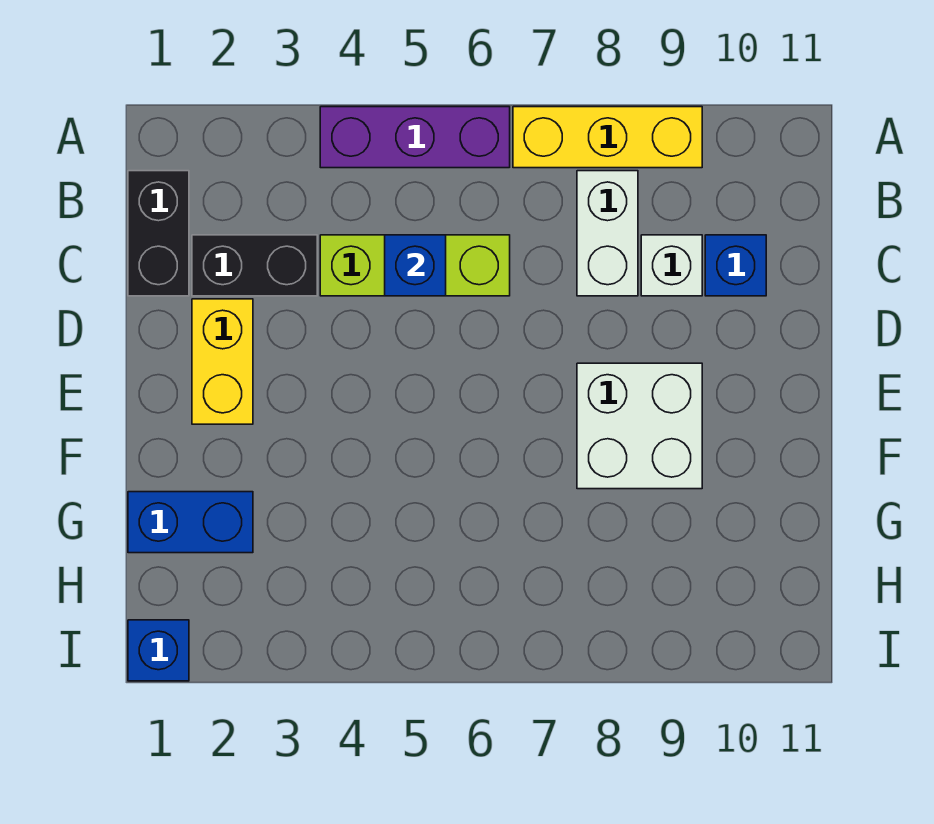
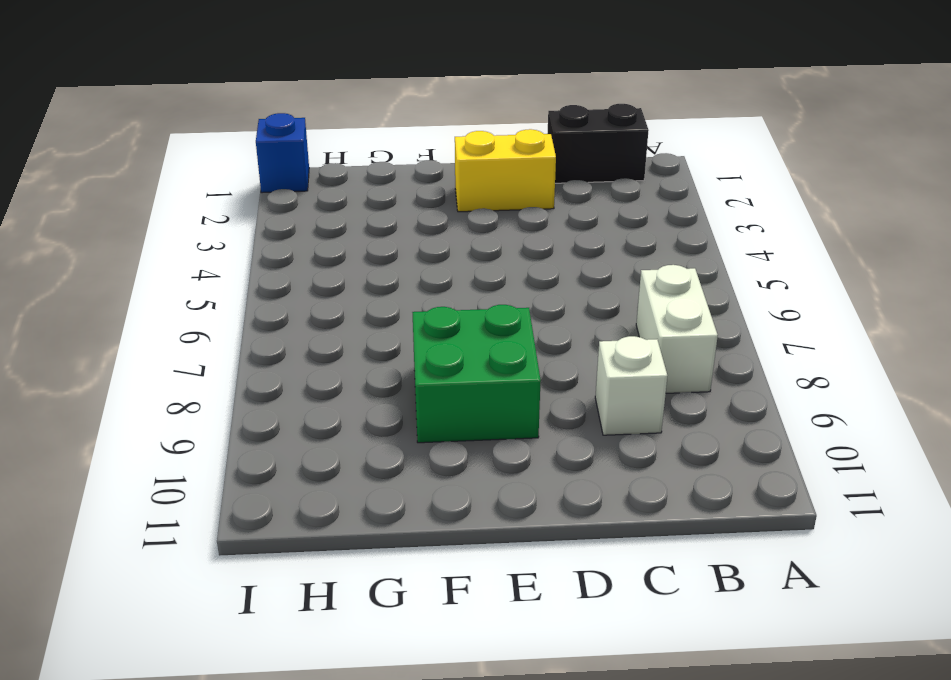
white brick B7:B8 level 1 -> white brick B8:C8 level 1
green brick E8:F9 level 1 -> white brick E8:F9 level 1
none -> purple brick A4:A6 level 1
none -> yellow brick A7:A9 level 1
none -> black brick C2:C3 level 1

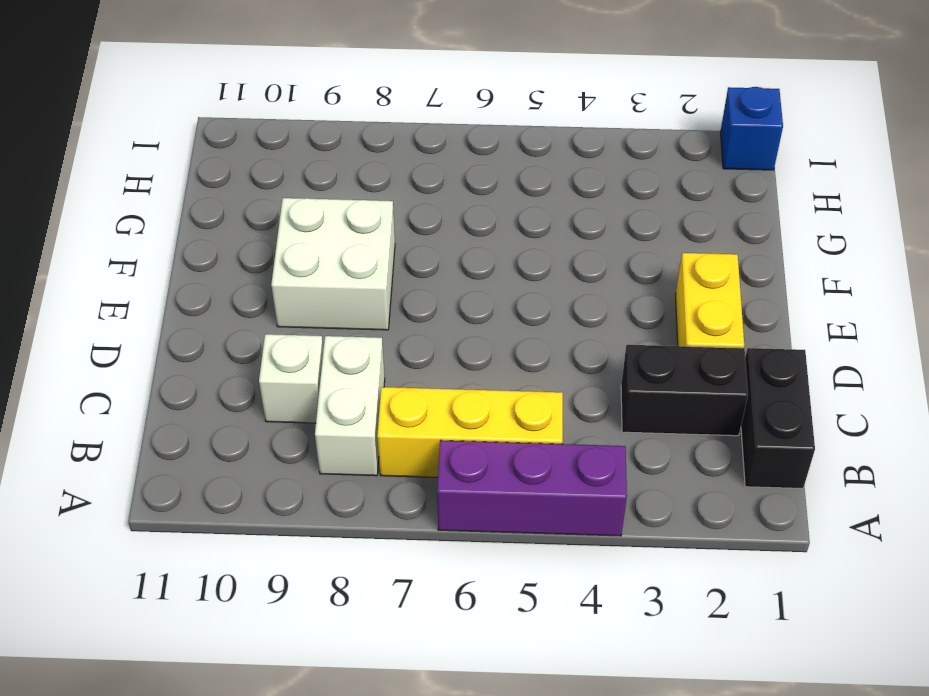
yellow brick B5:B7 level 1 -> yellow brick A7:A9 level 1
none -> lime brick C4:C6 level 1
none -> blue brick C10 level 1
none -> blue brick G1:G2 level 1

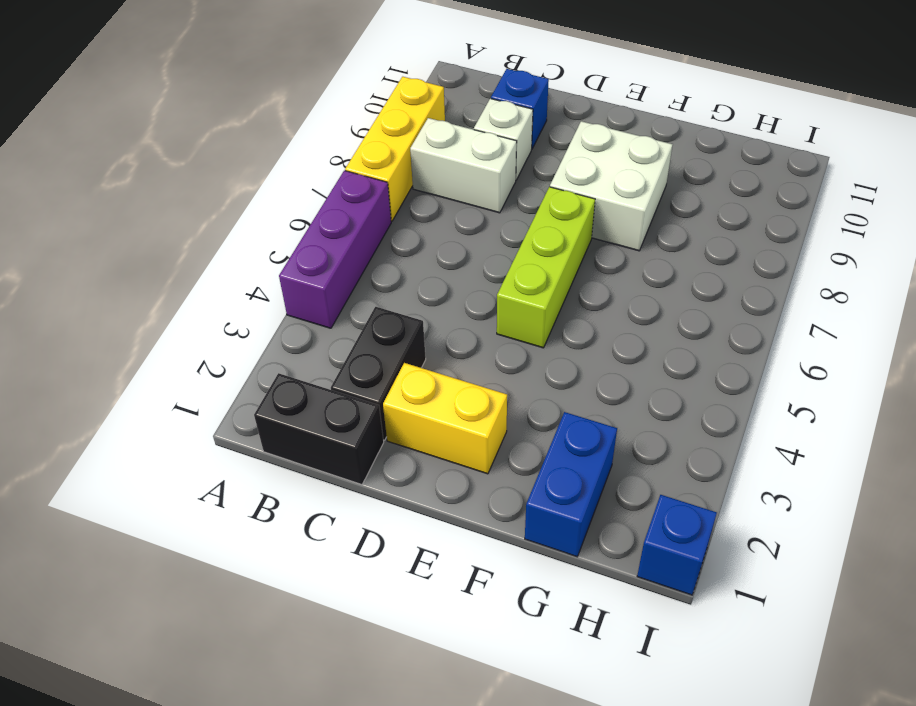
lime brick E5:E7 level 1 -> lime brick C4:C6 level 1
none -> blue brick C5 level 2

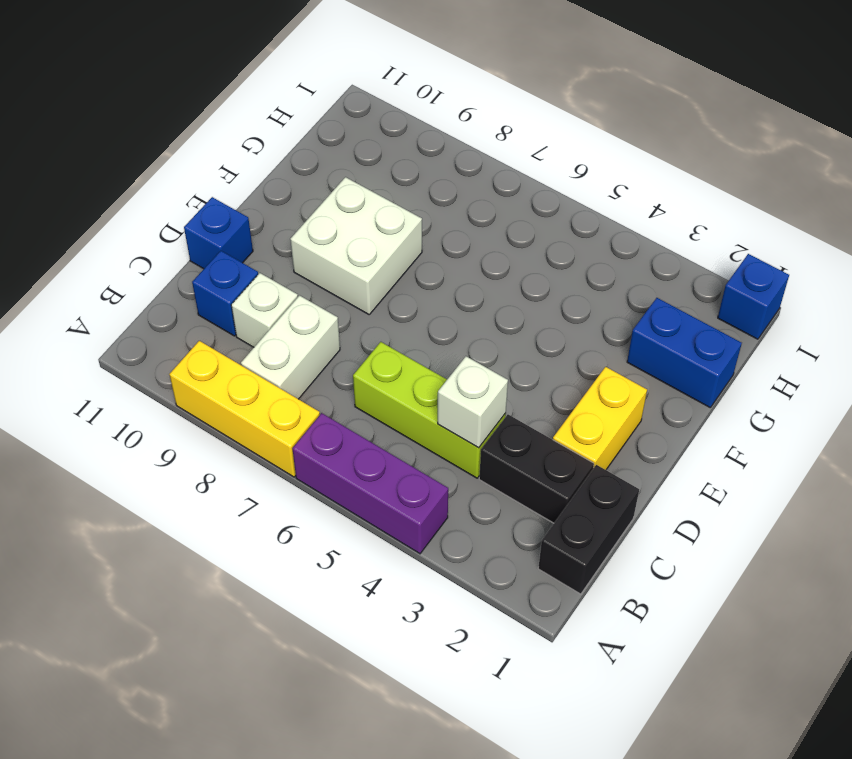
white brick C4 level 2 -> none
blue brick D11 level 1 -> blue brick C5 level 2

